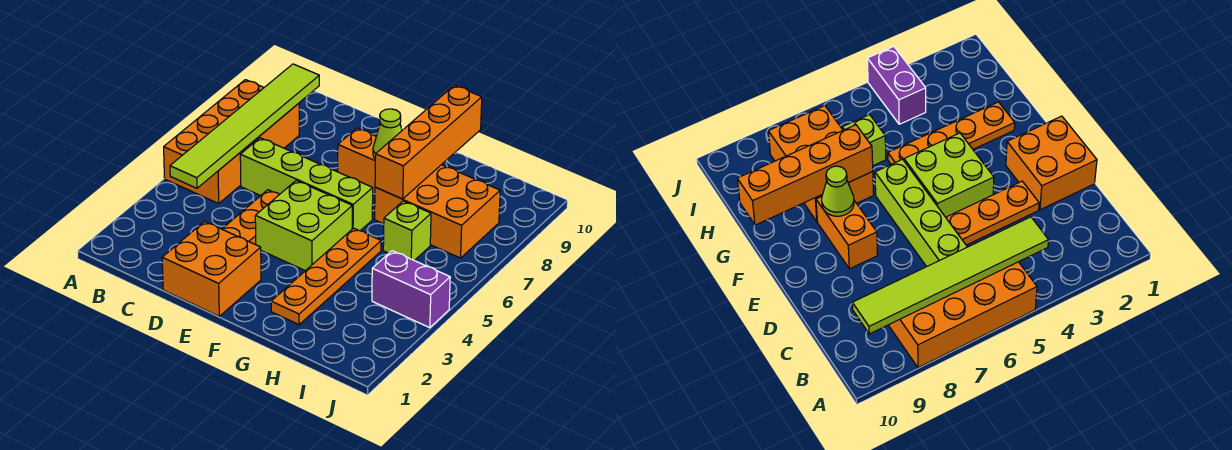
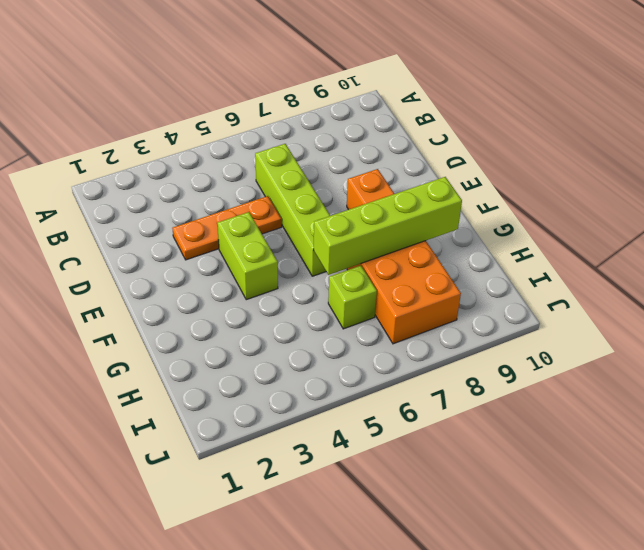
lime brick E4:F4 level 1 -> lime brick E4:F5 level 1
lime brick G6:G9 level 2 -> orange brick G7:G10 level 2
none -> orange brick A5:B8 level 1
none -> orange brick D1:E2 level 1
none -> orange plate G2:G5 level 1

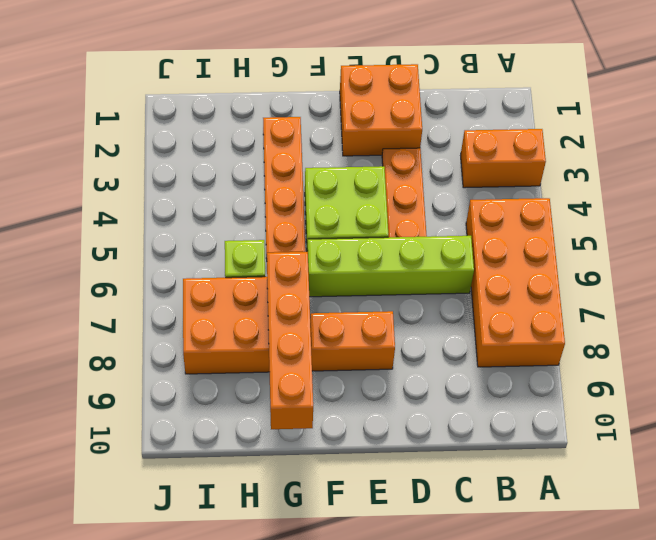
orange brick A3:B3 level 1 -> none
none -> purple brick I4:J4 level 1
none -> lime tile B4:B9 level 2
none -> lime cone F8 level 2

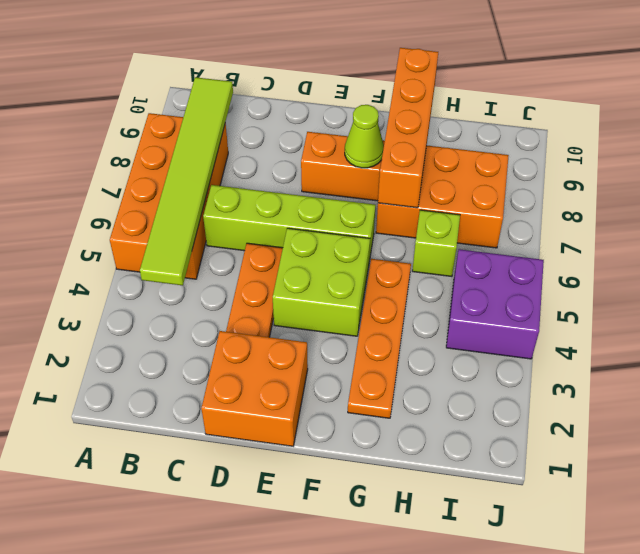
purple brick I4:J5 level 1 -> purple brick I4:J4 level 1

